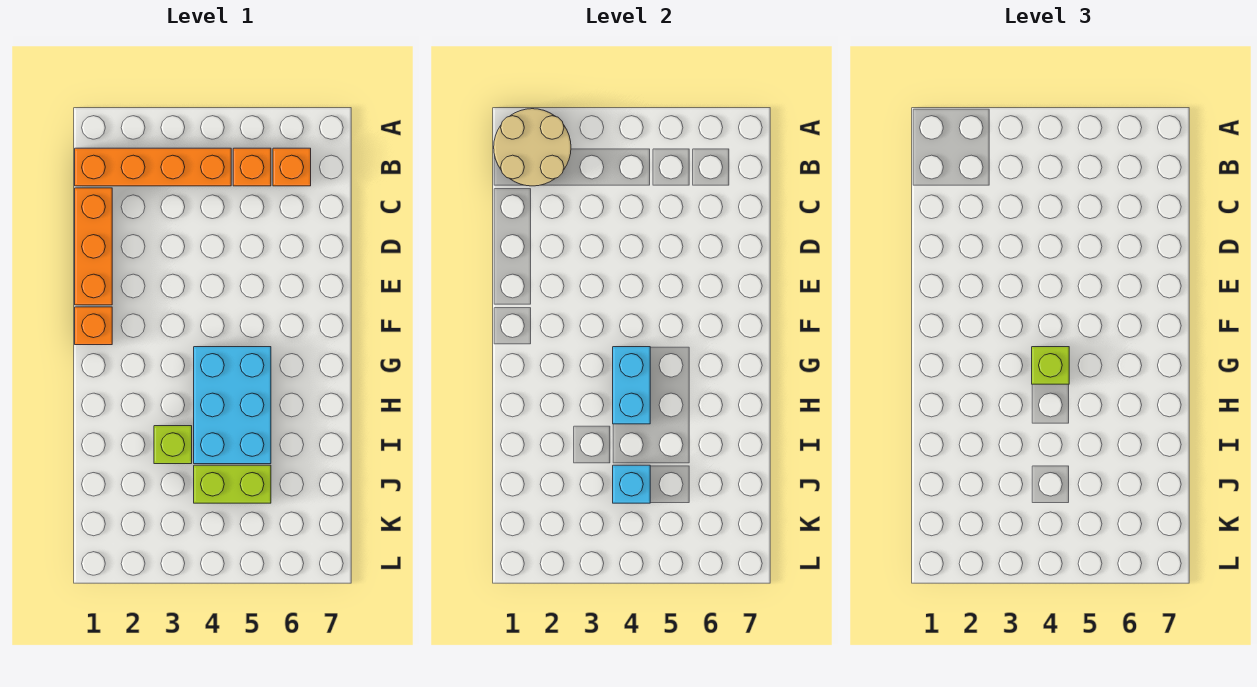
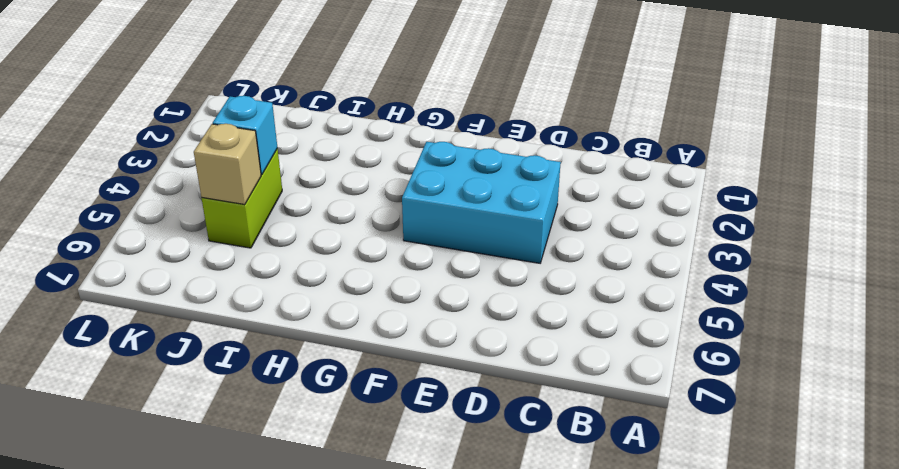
cyan brick D3:F4 level 1 -> cyan brick G4:I5 level 1
tan brick J5 level 2 -> none
none -> orange brick B1:B4 level 1
none -> orange brick B5 level 1
none -> orange brick B6 level 1

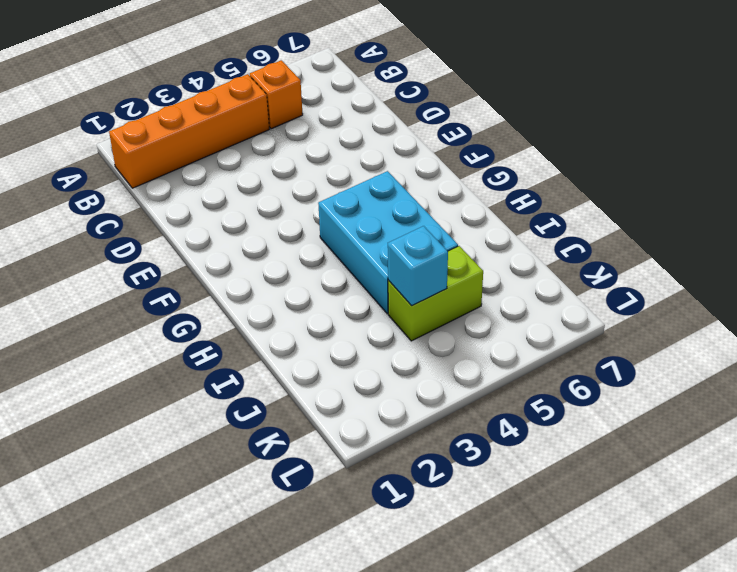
none -> orange brick B6 level 1
none -> orange brick C1:E1 level 1
none -> orange brick F1 level 1

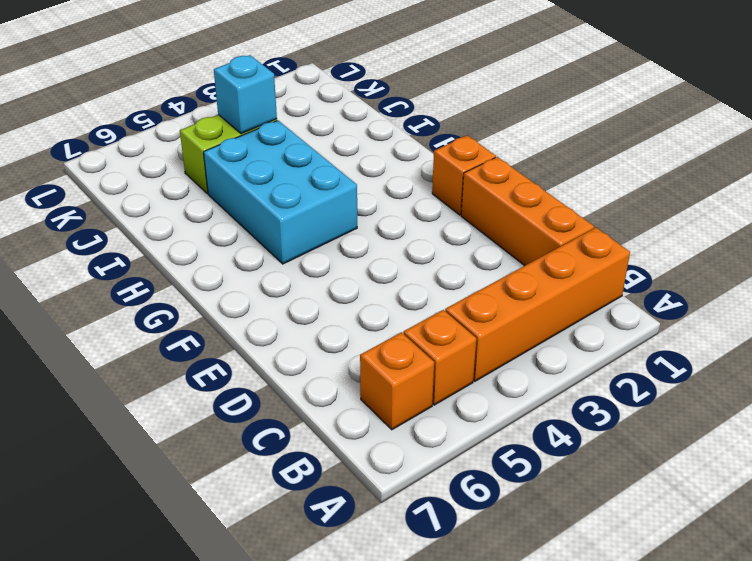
none -> lime brick I3 level 1
none -> tan round brick A1:B2 level 2
none -> cyan brick G4:H4 level 2

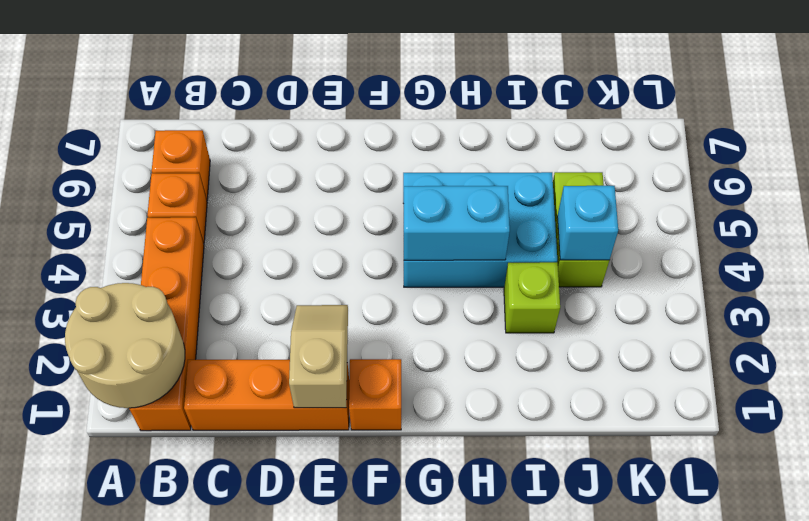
tan slope E1:E2 level 2 top 1 -> none
none -> lime brick G4 level 3

